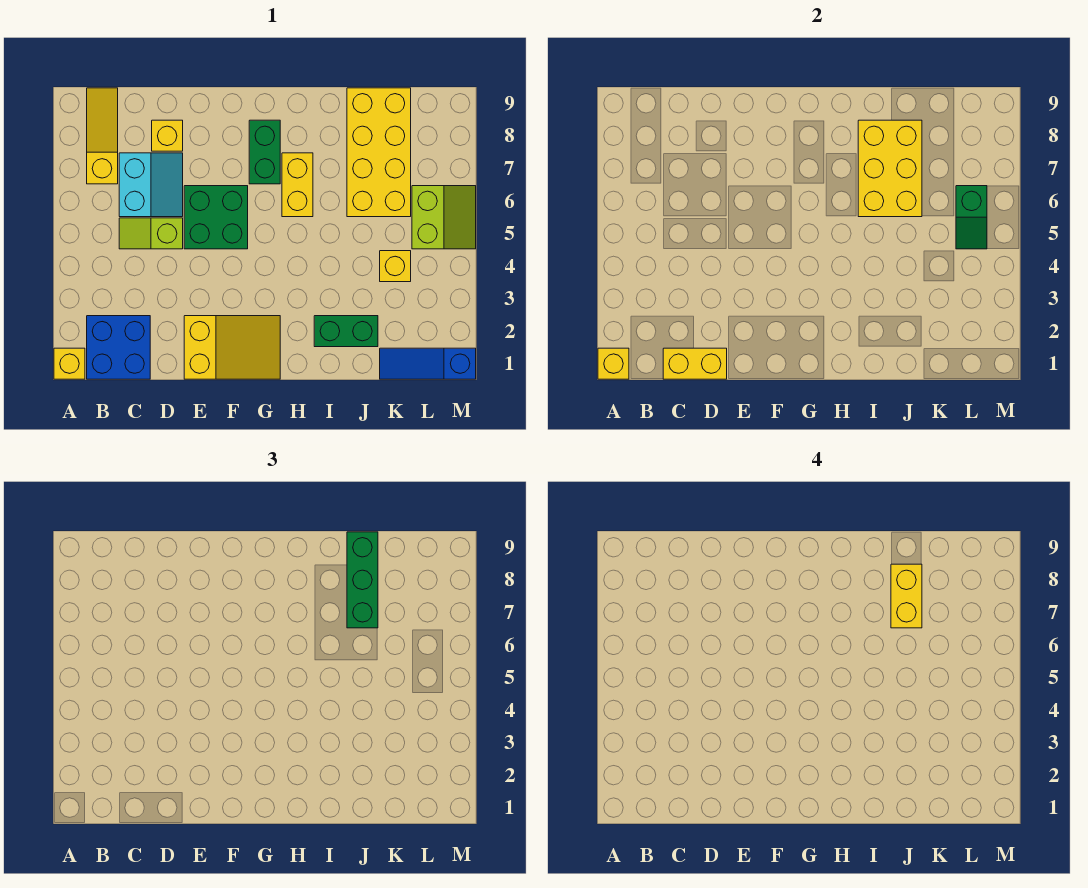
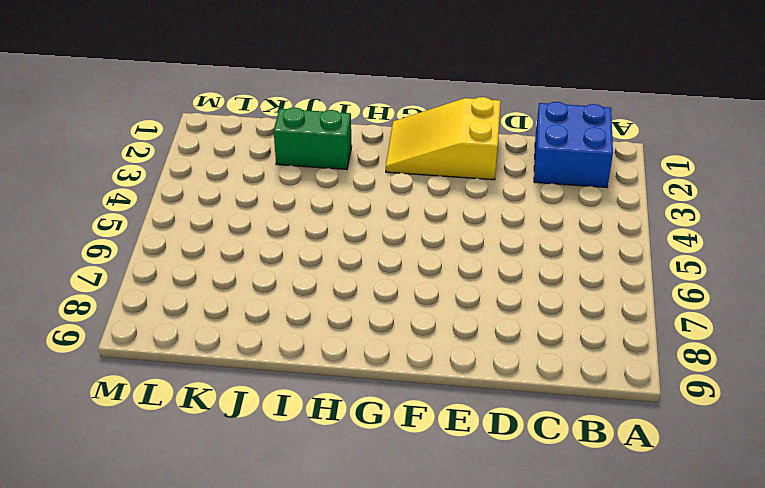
none -> yellow brick A1 level 1
none -> yellow slope B7:B9 level 1 top 7
none -> lime slope C5:D5 level 1 top D

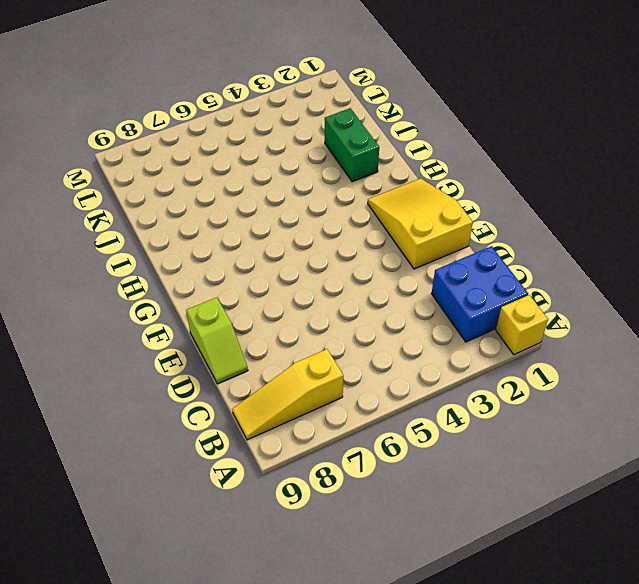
lime slope D9:E9 level 1 top E -> lime slope C5:D5 level 1 top D
none -> cyan slope C6:D7 level 1 top C
none -> yellow brick D8 level 1
none -> green brick E5:F6 level 1

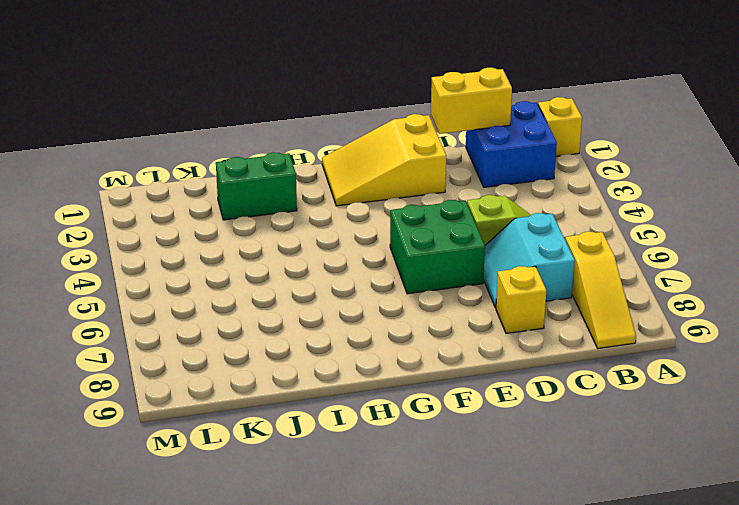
none -> green brick G7:G8 level 1
none -> yellow brick H6:H7 level 1
none -> yellow brick J6:K9 level 1

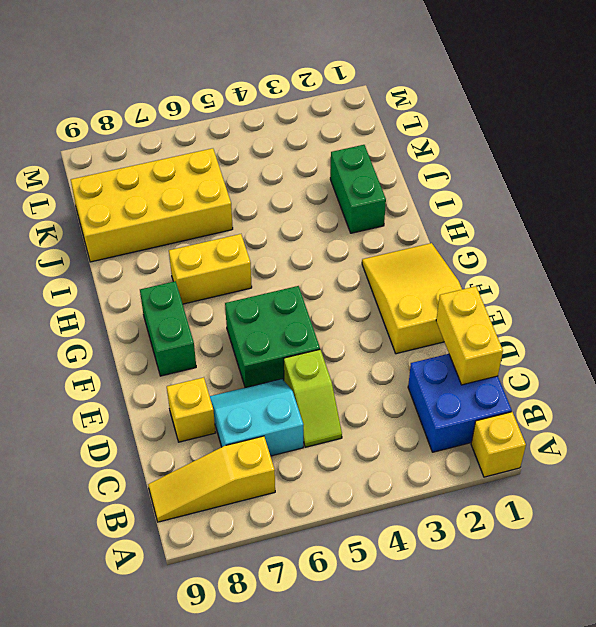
green brick F8:G8 level 1 -> green brick G7:G8 level 1
none -> blue slope K1:M1 level 1 top M
none -> yellow brick K4 level 1
none -> lime slope L5:M6 level 1 top L

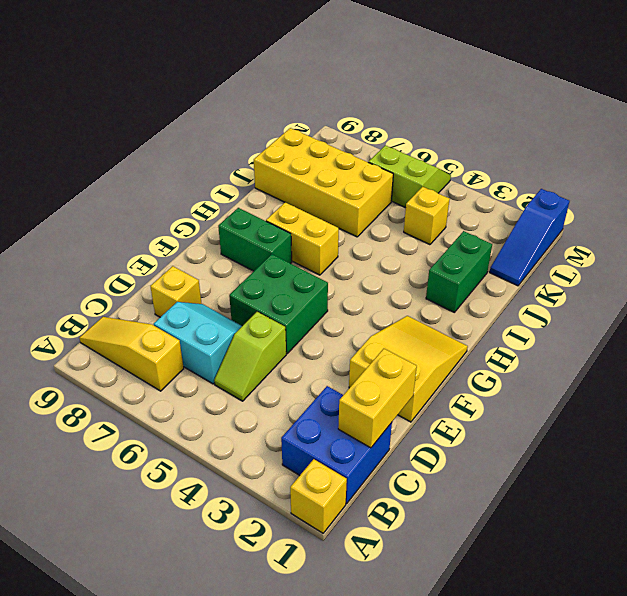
none -> yellow brick A1 level 2
none -> yellow brick I6:J8 level 2
none -> green slope L5:L6 level 2 top 6

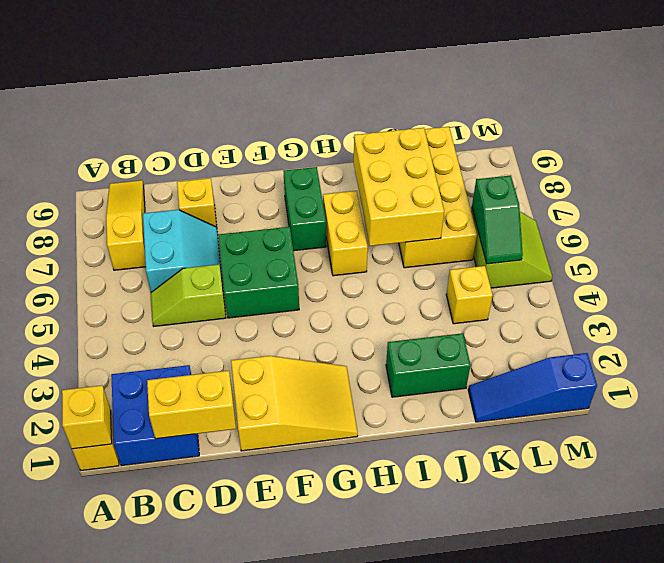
none -> green brick J7:J9 level 3
none -> yellow brick J7:J8 level 4

